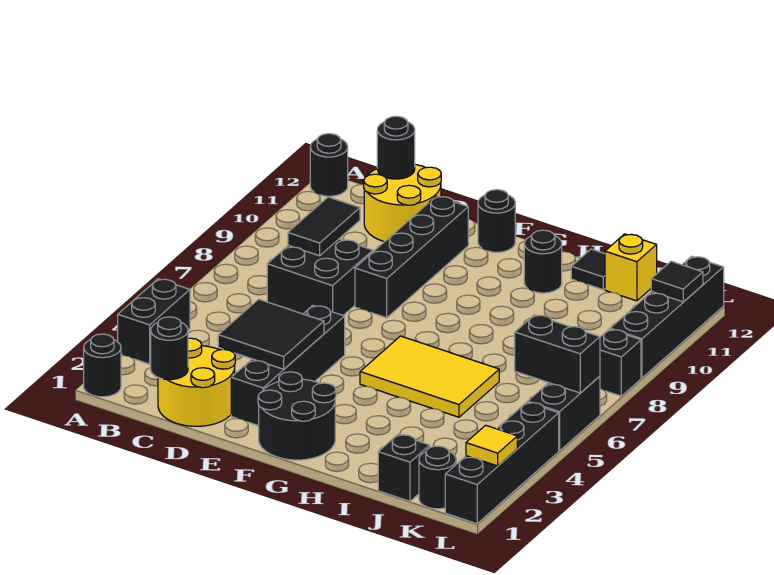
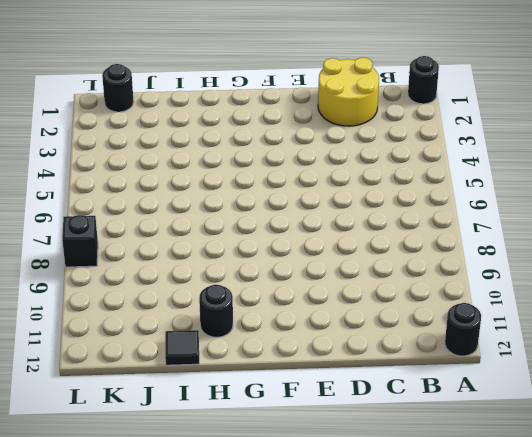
none -> black brick A3:A4 level 1
none -> black brick C7:D8 level 1
none -> yellow round brick C11:D12 level 1

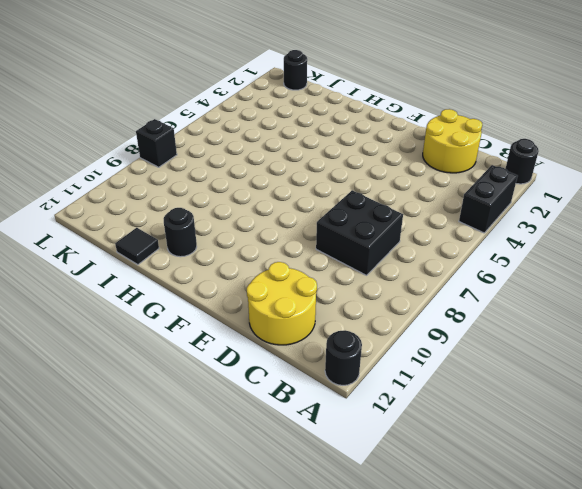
none -> black brick E2:E5 level 1
none -> black brick E8:E11 level 1
none -> black round brick F1:G2 level 1

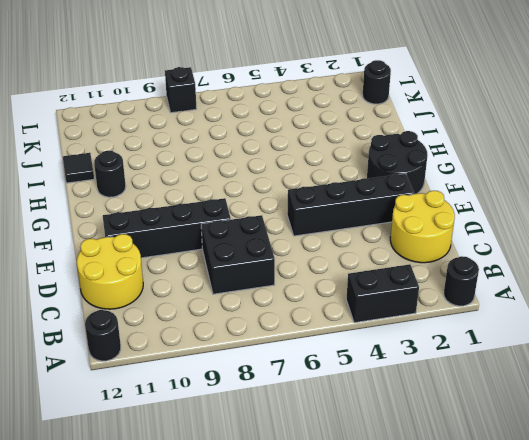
none -> black round brick F12 level 1
none -> yellow tile G5:I6 level 1
none -> black brick J1 level 1

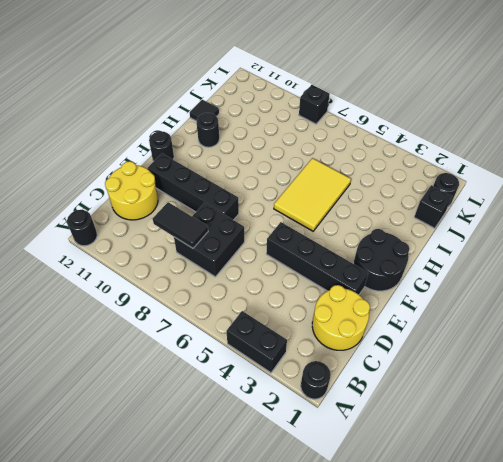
none -> yellow brick J12 level 1
none -> black brick L1:L4 level 1
none -> black brick L5:L6 level 1

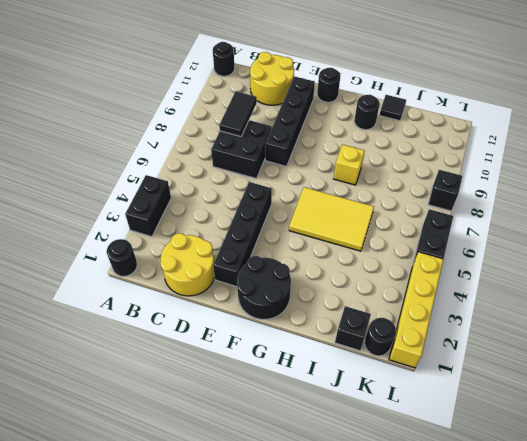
yellow brick H8 level 1 -> yellow brick J12 level 1
yellow brick L1:L4 level 1 -> black brick L1:L4 level 1
none -> black brick L9:L12 level 1
none -> black round brick C1 level 2
none -> black round brick C12 level 2

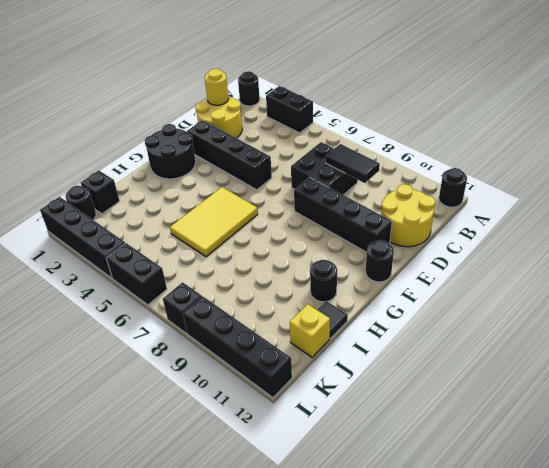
yellow round brick C1 level 2 -> black round brick C1 level 2
none -> black round brick C12 level 2
none -> black tile D3:E4 level 2
none -> black brick K6:L6 level 2

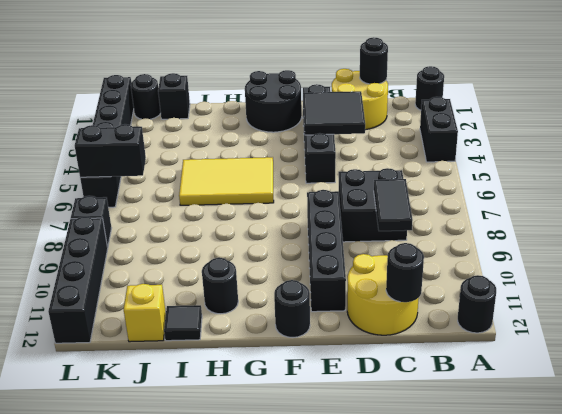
none -> yellow tile L2 level 2
none -> black tile L11 level 2

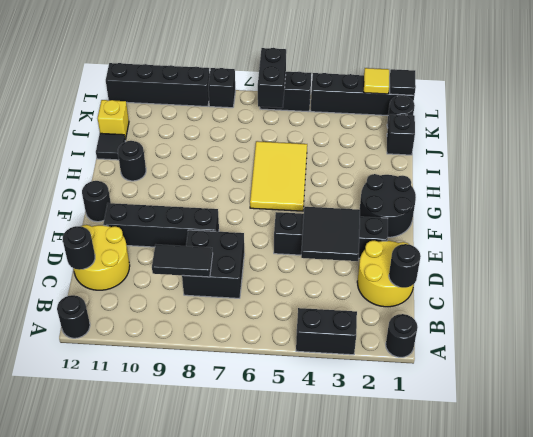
black tile L1 level 2 -> black tile L11 level 2

